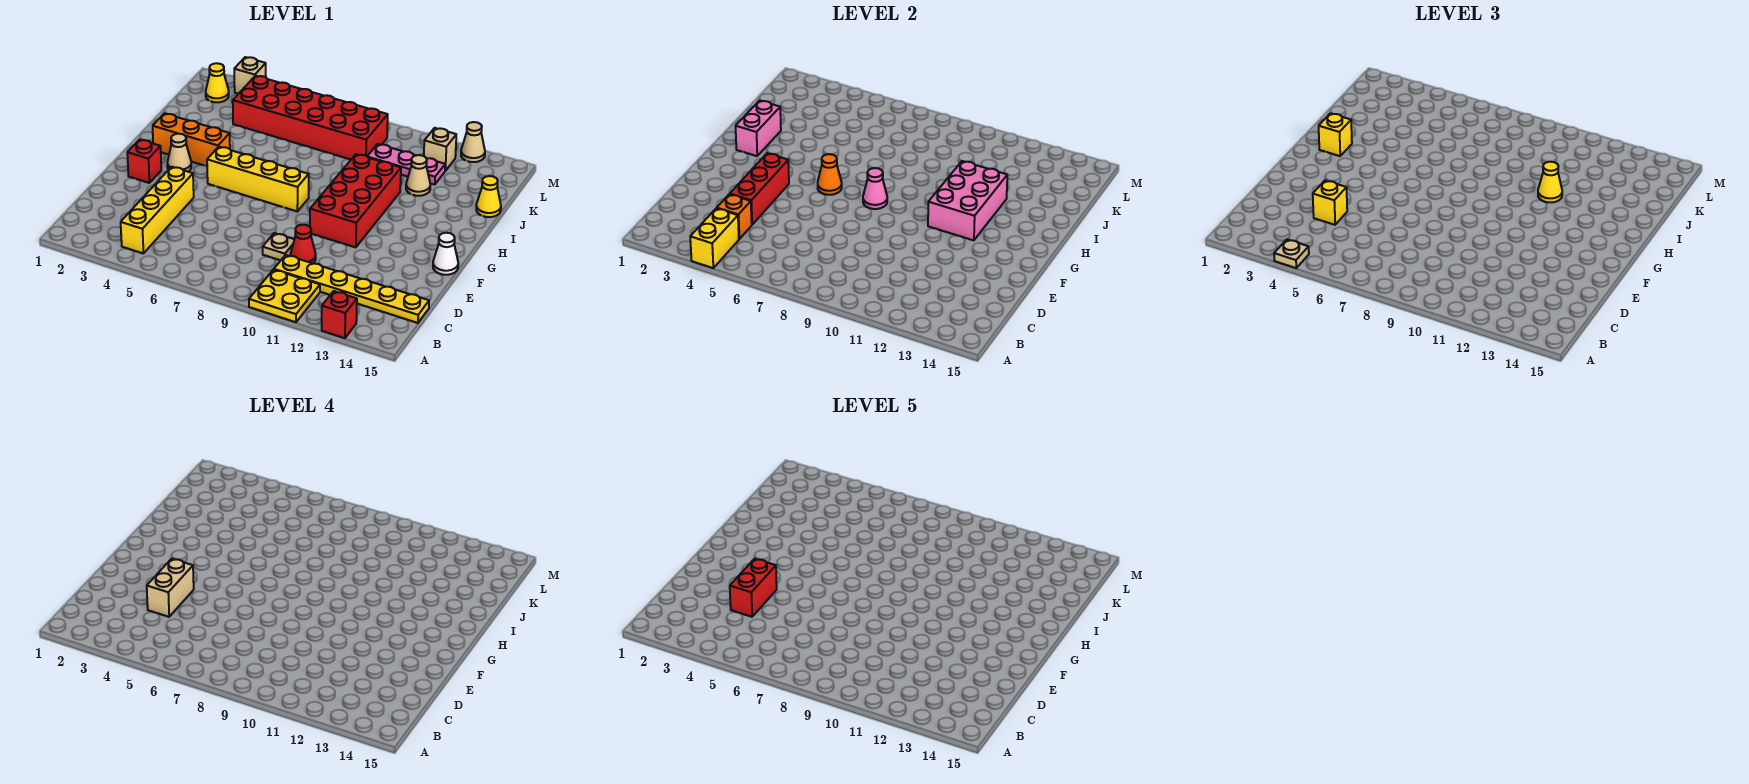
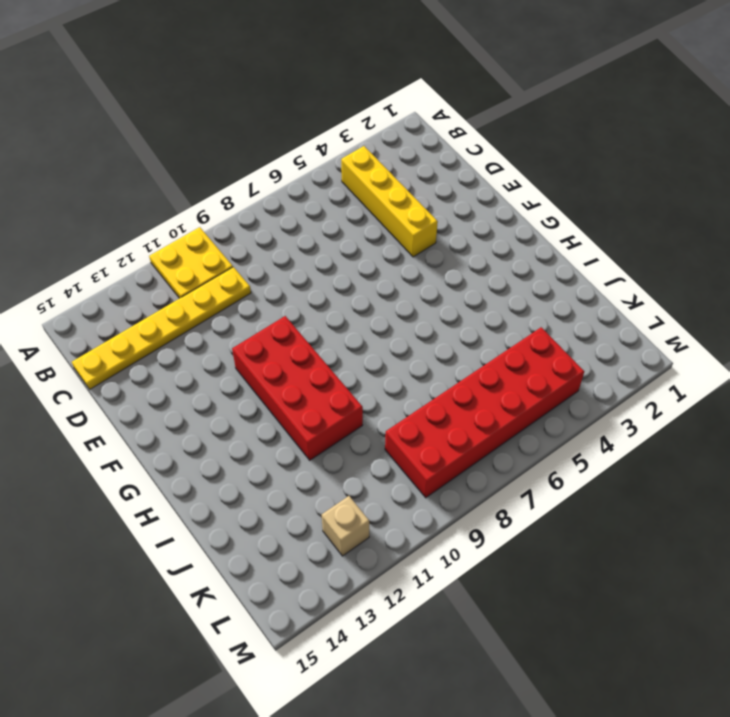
none -> red brick A13 level 1
none -> tan plate D9 level 1
none -> red cone D10 level 1
none -> red brick F2 level 1

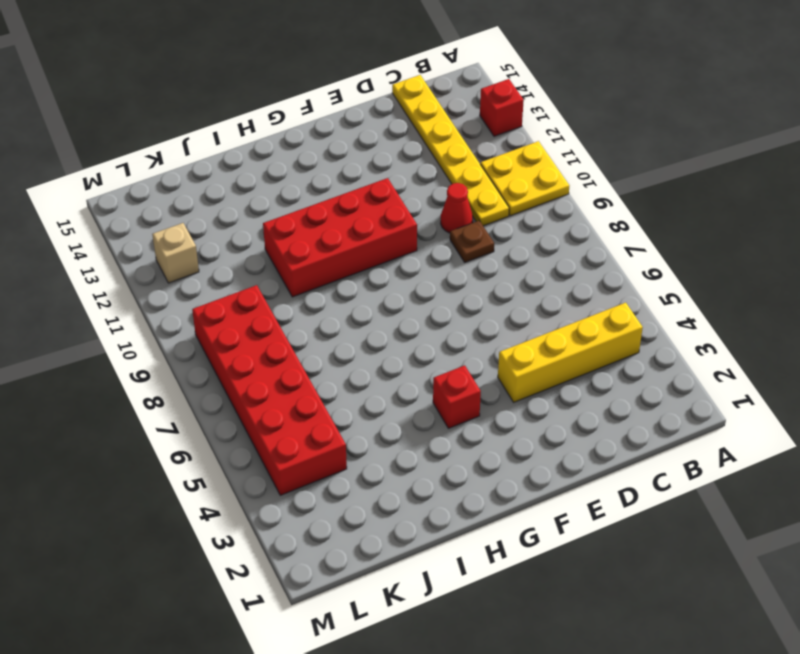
brown plate D9 level 1 -> tan plate D9 level 1
red brick G4 level 1 -> red brick F2 level 1
none -> white cone F15 level 1
none -> tan cone G3 level 1
none -> yellow brick G5:G8 level 1
none -> orange brick H2:H4 level 1

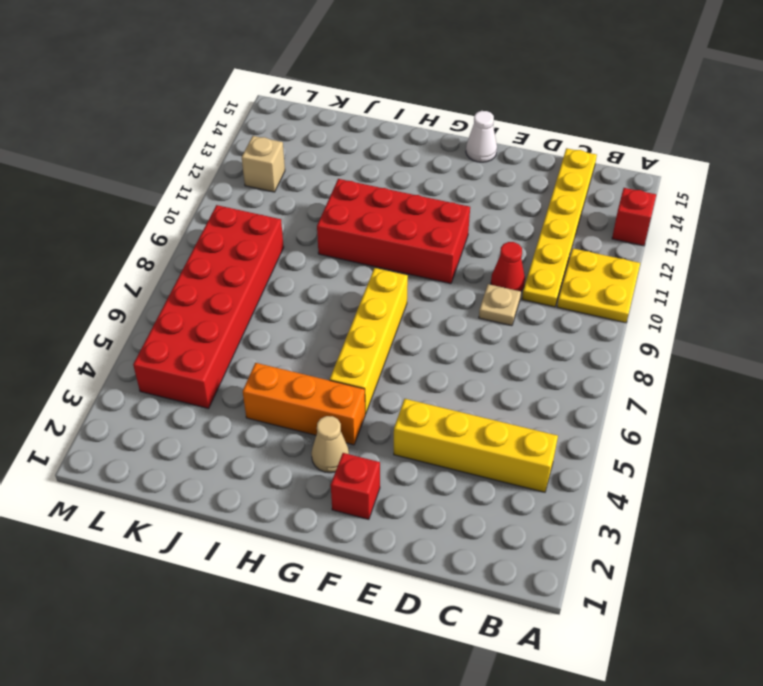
orange brick G4:I4 level 1 -> orange brick H2:H4 level 1
none -> tan cone J12 level 1
none -> yellow cone J15 level 1
none -> pink plate K10:K12 level 1
none -> yellow cone L2 level 1

